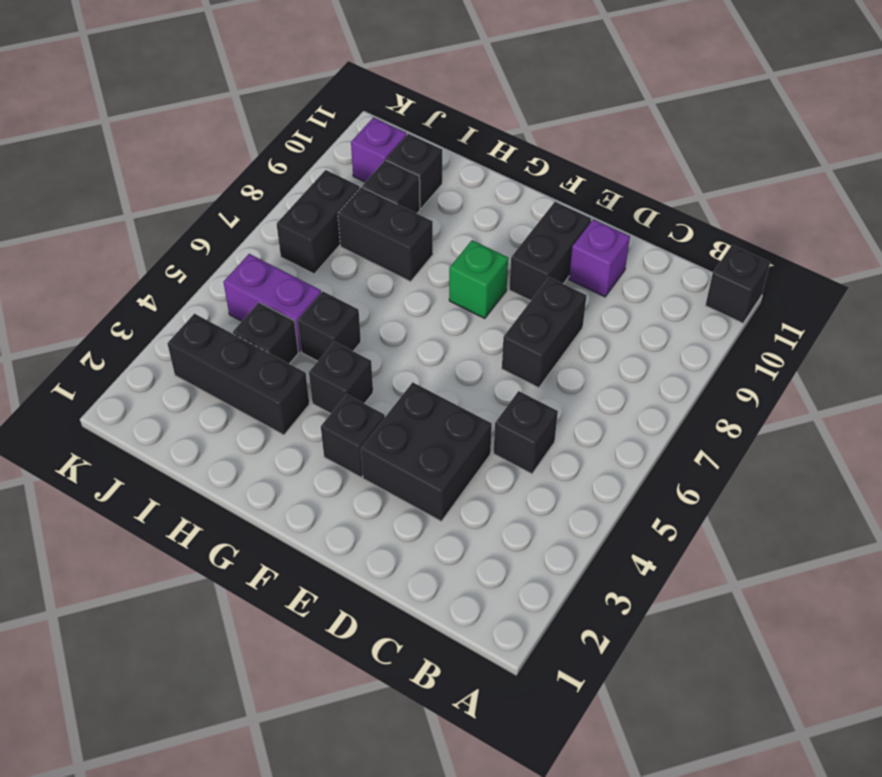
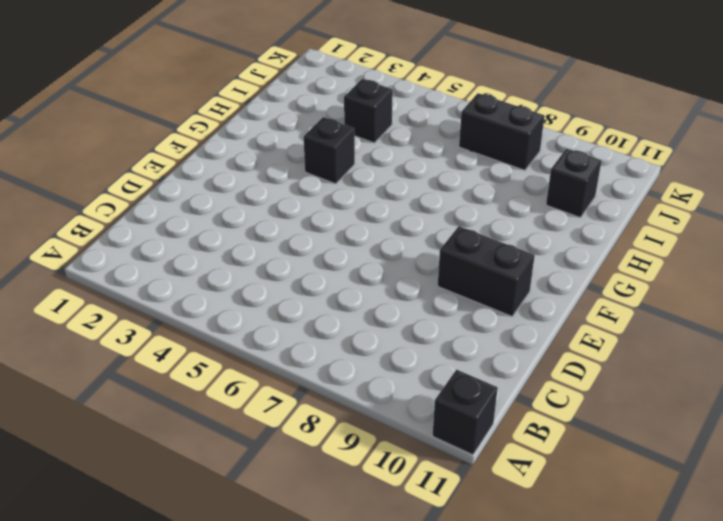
none -> black brick C5 level 1
none -> black brick D3:E4 level 1
none -> black brick D7:D8 level 1

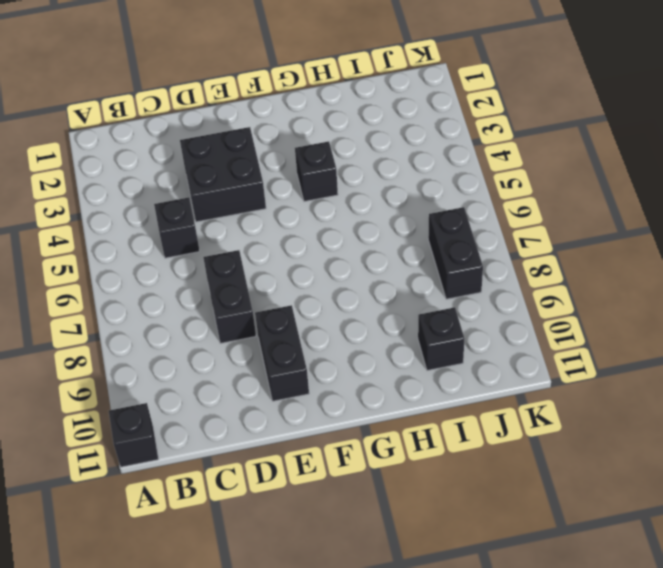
none -> purple brick D10 level 1
none -> black brick F3 level 1
none -> green brick F8 level 1

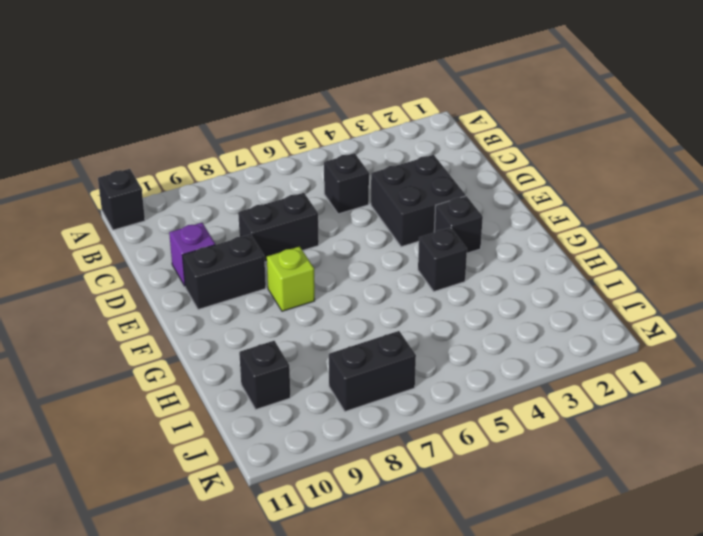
lime brick F8 level 1 -> green brick F8 level 1
none -> black brick H3:J3 level 1
none -> black brick H5 level 1
none -> black brick H8:I8 level 1

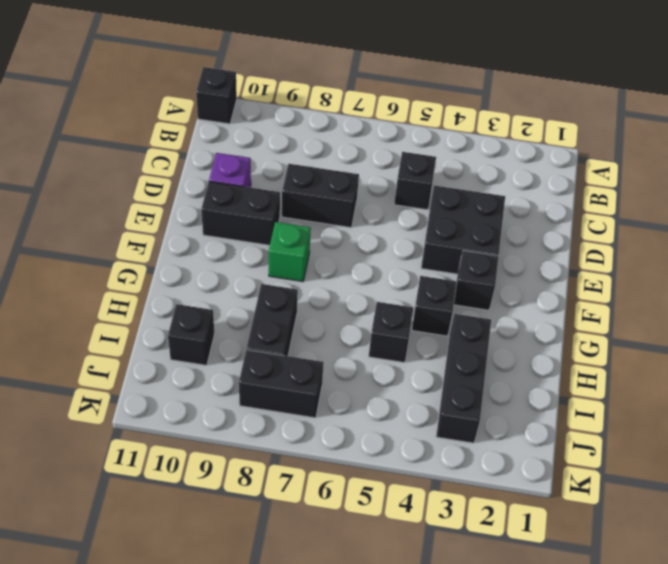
none -> black brick I4 level 1
none -> purple brick I5:J5 level 1
none -> black brick I9 level 1

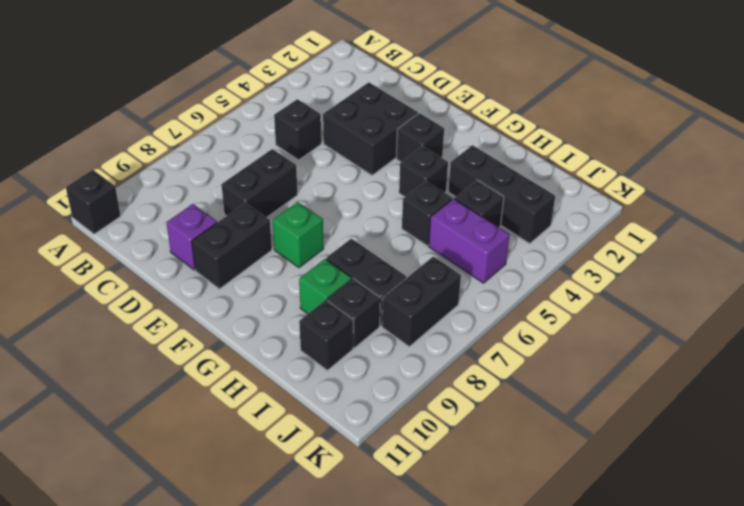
green brick H9 level 1 -> none
none -> purple brick J10 level 1

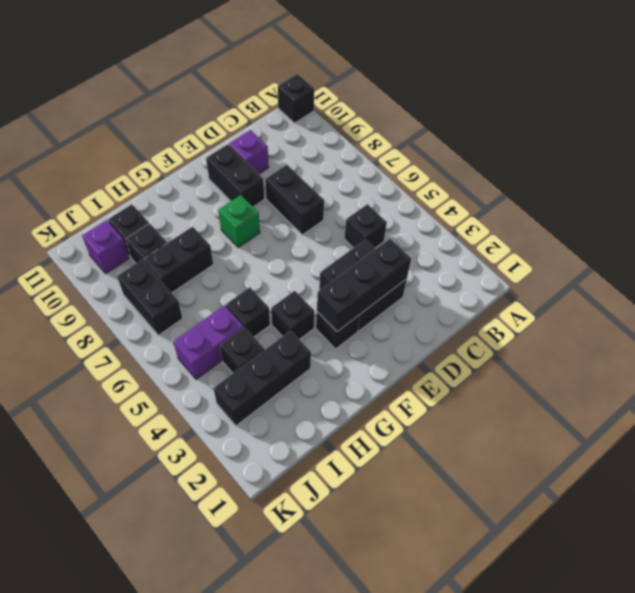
black brick D3:F3 level 2 -> none

